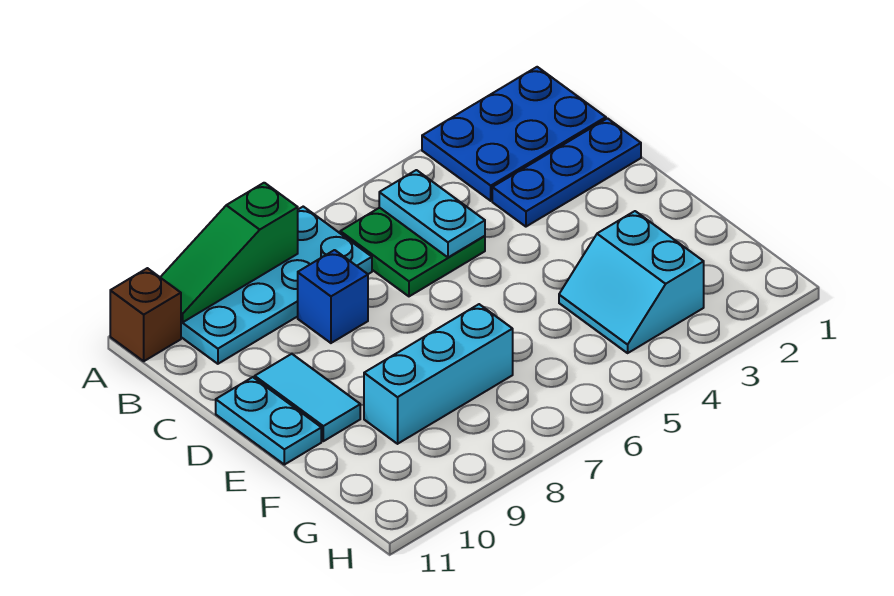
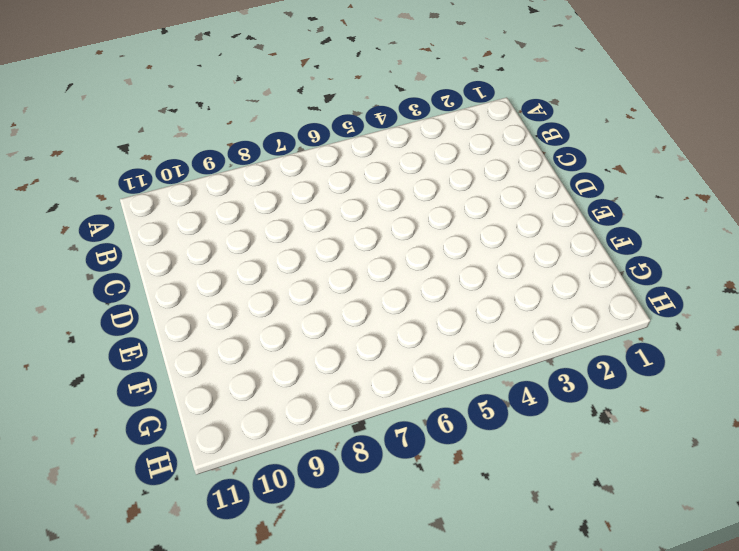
none -> blue plate A1:B3 level 1
none -> cyan plate A7:B10 level 1
none -> brown brick A11 level 1

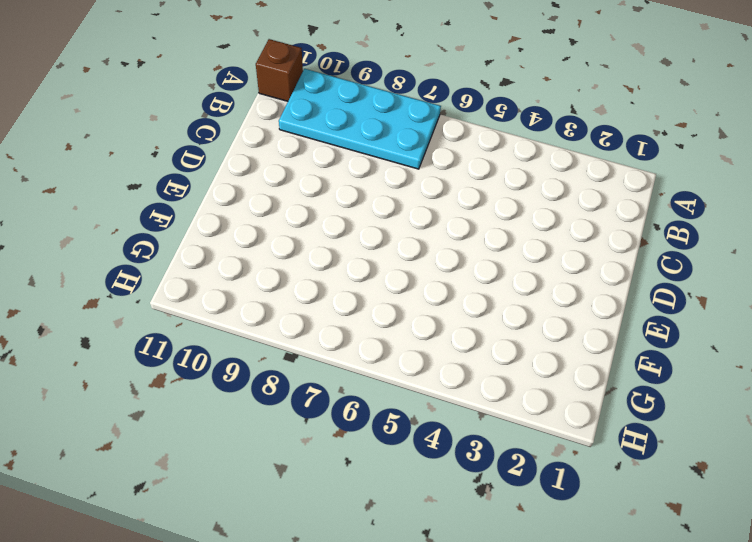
none -> blue plate A1:B3 level 1
none -> green plate B5:C6 level 1
none -> blue plate C1:C3 level 1

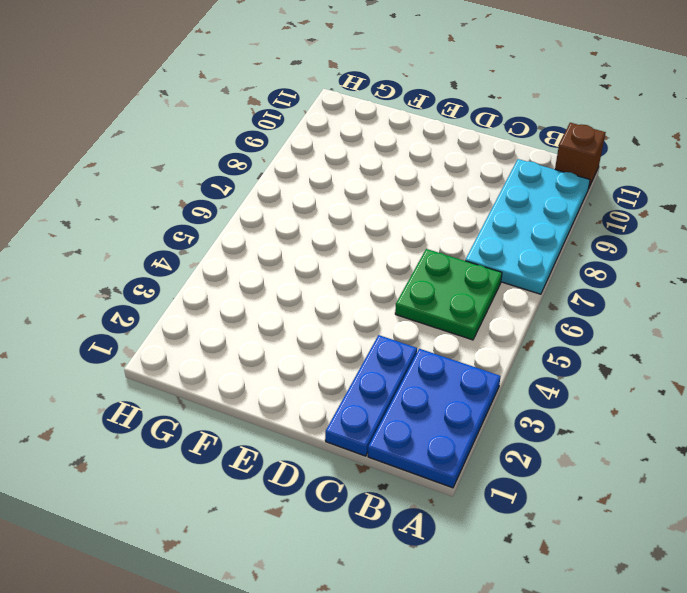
none -> blue brick C8 level 1
none -> cyan tile D10:E10 level 1
none -> cyan plate D11:E11 level 1

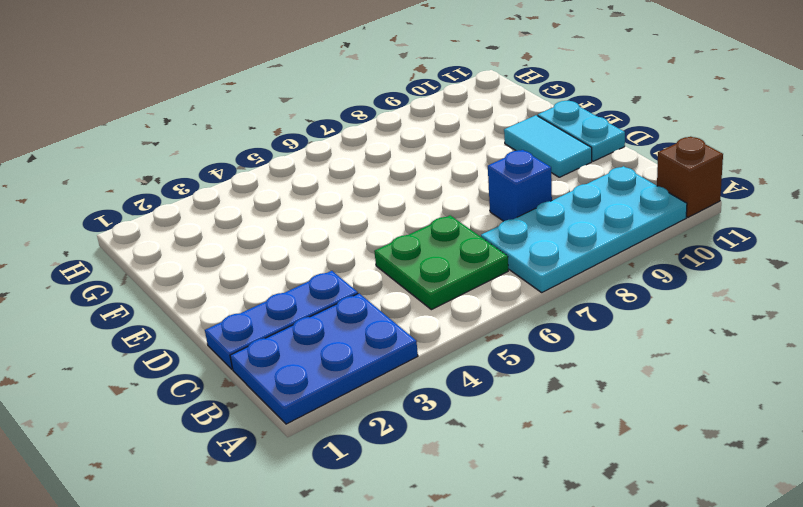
none -> cyan slope F3:G4 level 1 top 3
none -> cyan brick F7:F9 level 1
none -> green slope A8:A10 level 2 top 8

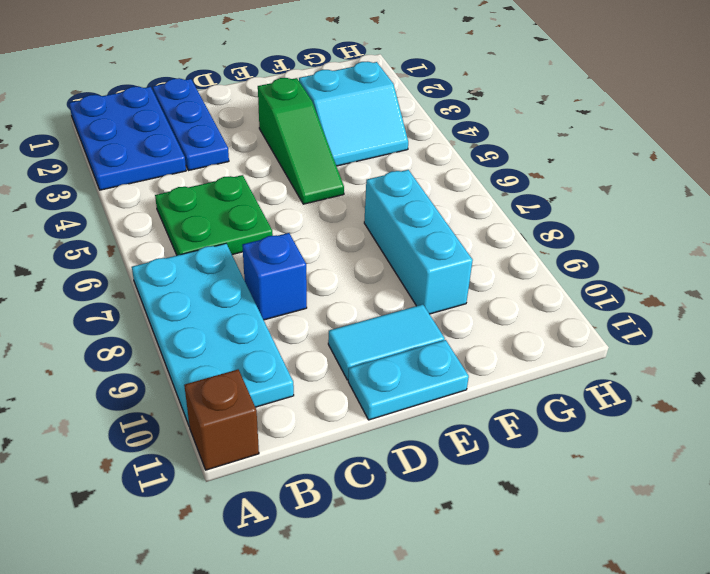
green slope E3:E5 level 1 top 3 -> green slope A8:A10 level 2 top 8
none -> cyan plate B5:C5 level 2

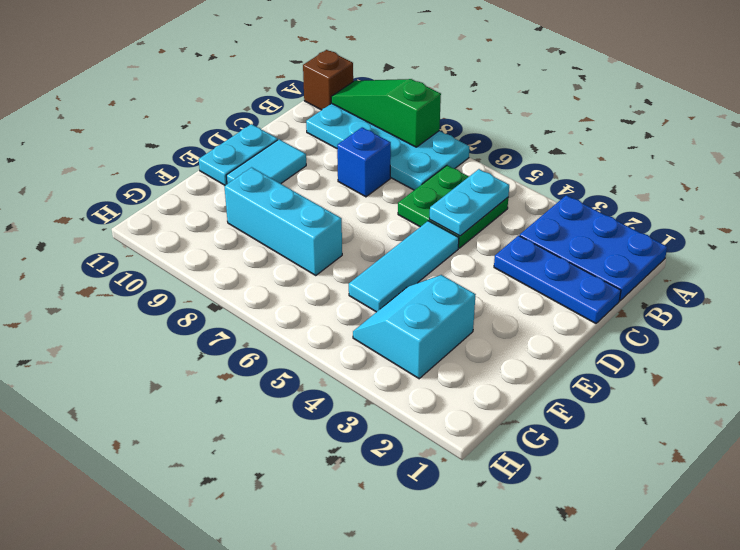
cyan tile D5:F5 level 1 -> none

